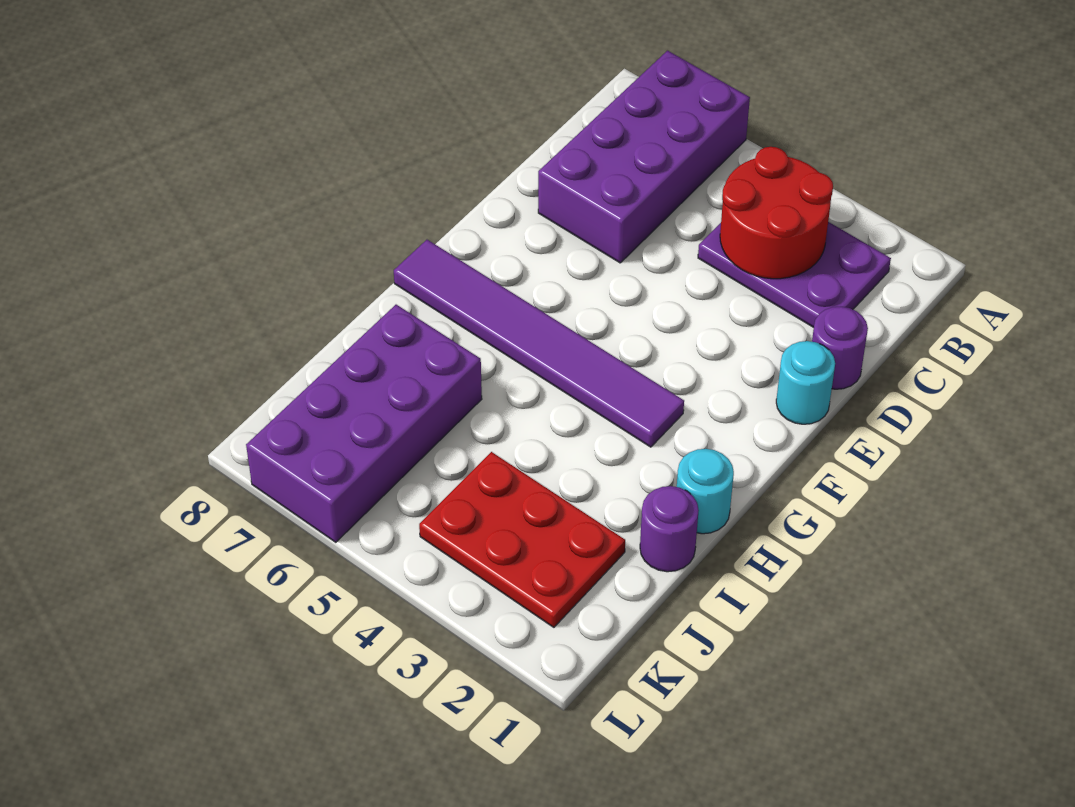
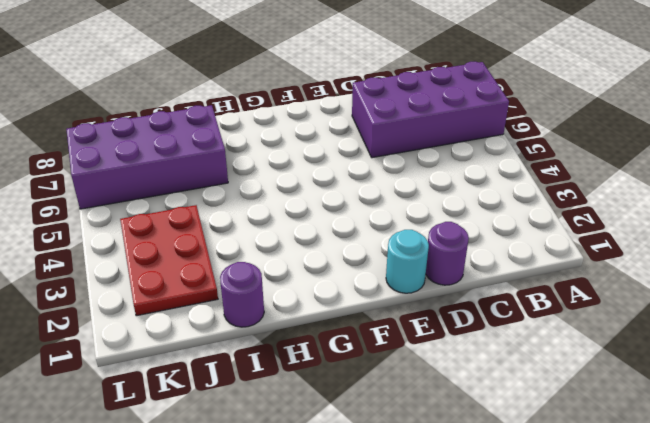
none -> purple plate B2:C4 level 1
none -> purple tile G3:G8 level 1

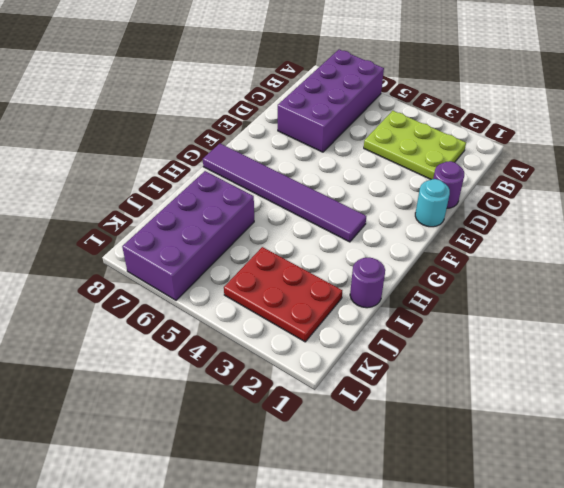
lime plate B2:C4 level 1 -> purple plate B2:C4 level 1
none -> cyan round brick H1 level 1
none -> red round brick B3:C4 level 2

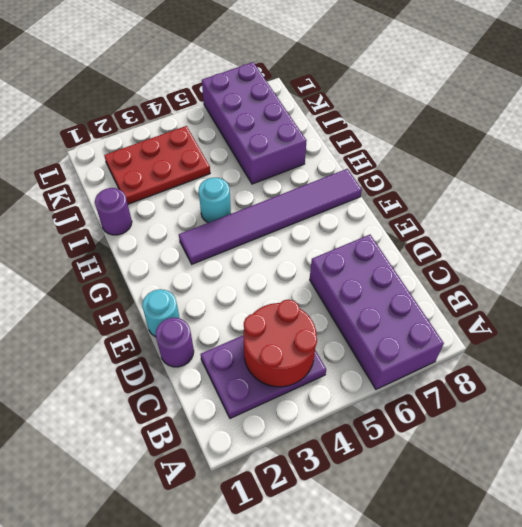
cyan round brick H4 level 1 -> cyan round brick H1 level 1

